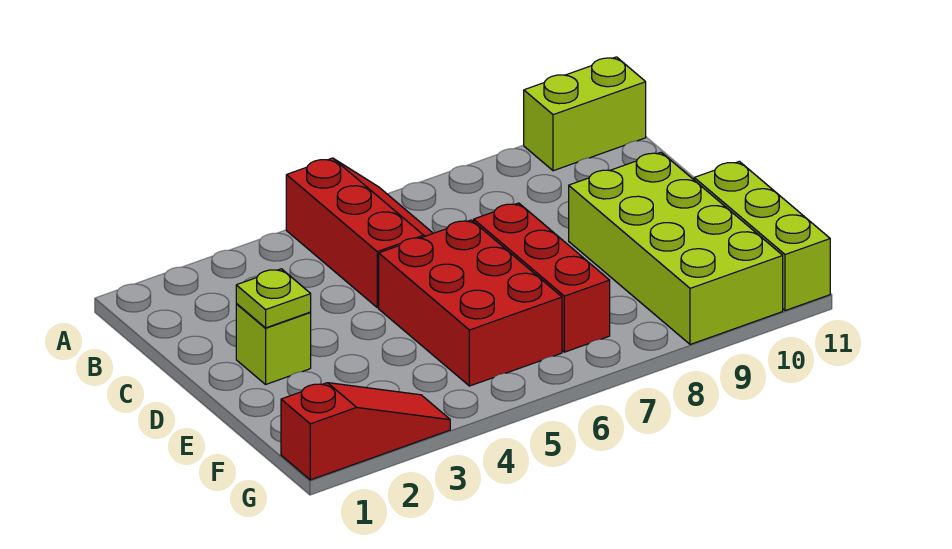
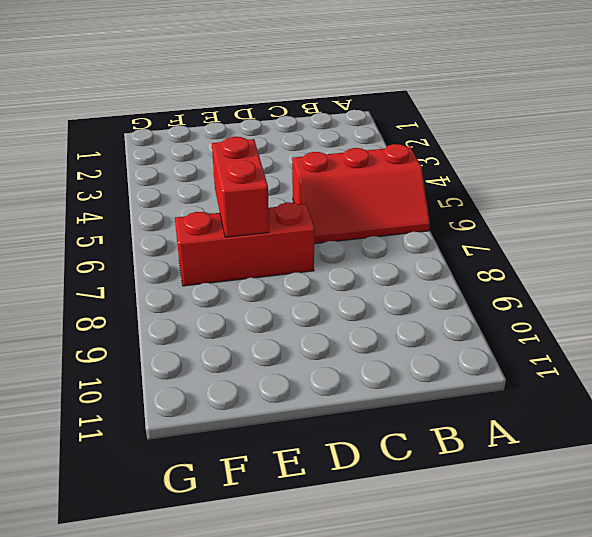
red brick E6:E7 level 2 -> none
none -> lime brick A10:A11 level 1
none -> lime brick D2 level 1

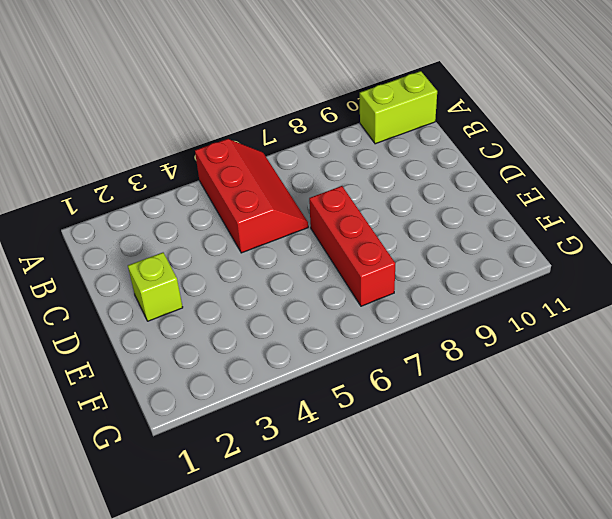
none -> red brick D5:F6 level 1
none -> lime brick D9:G10 level 1

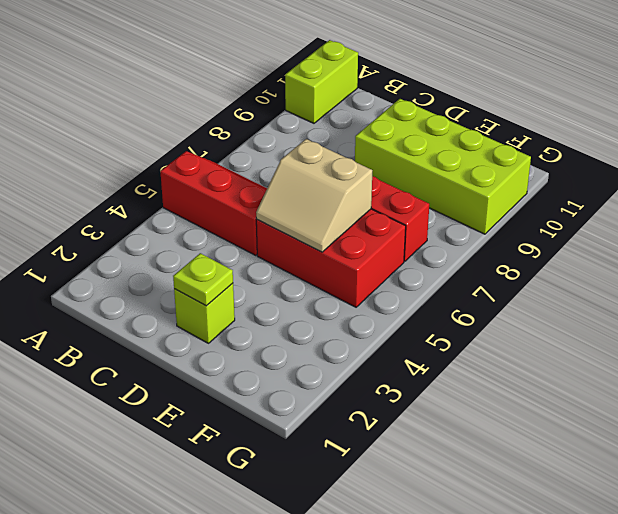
tan slope D5:E6 level 2 top 6 -> none
none -> lime brick E11:G11 level 1
none -> red slope G1:G3 level 1 top 1

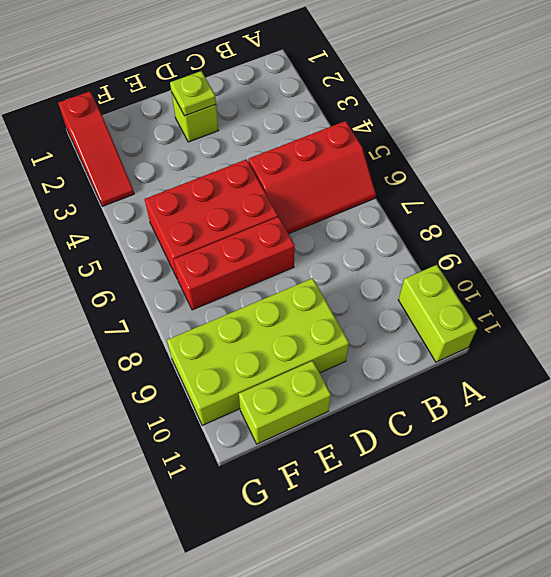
lime brick E11:F11 level 1 -> lime brick E11:G11 level 1

